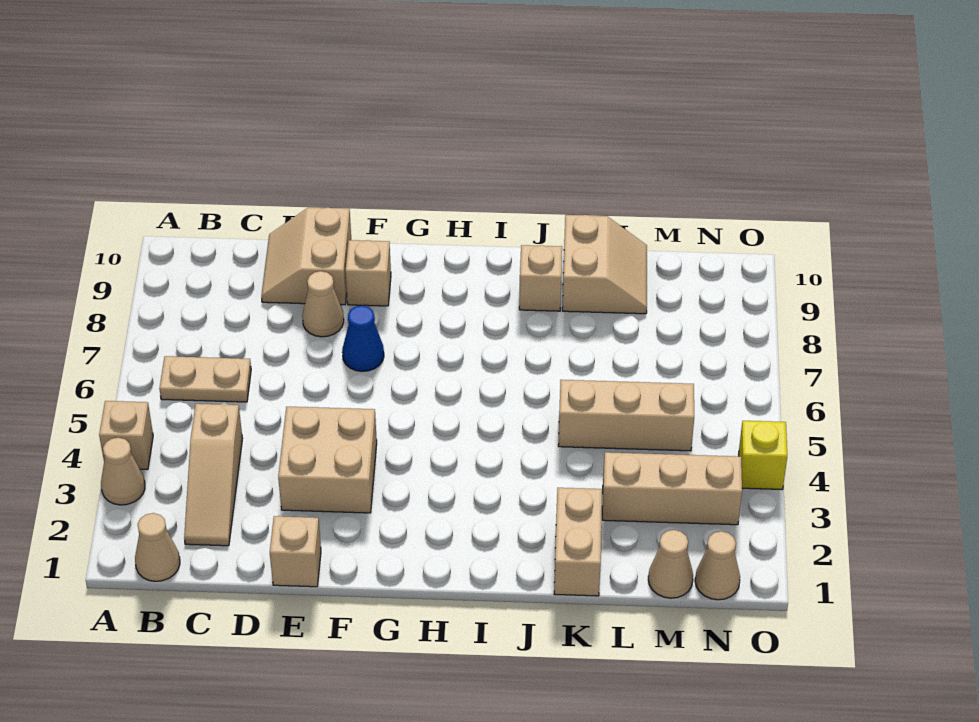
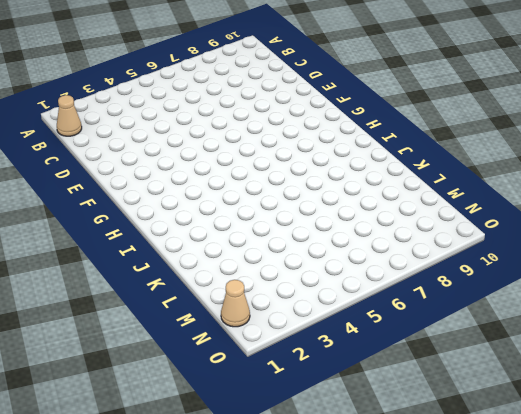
none -> tan cone A3 level 1
none -> tan brick A4 level 1
none -> tan plate B6:C6 level 1

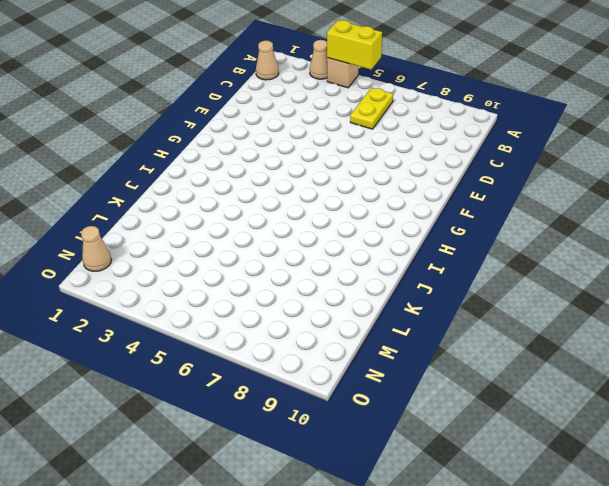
yellow brick A4:A5 level 2 -> none
yellow plate B6:C6 level 1 -> tan plate B6:C6 level 1
none -> tan slope C2:C4 level 1 top 4
none -> tan slope D9:E10 level 1 top E
none -> tan brick E1 level 1

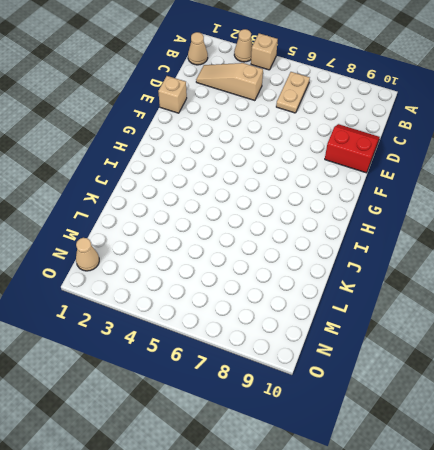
red slope D9:E10 level 1 top E -> tan slope D9:E10 level 1 top E
none -> tan brick E3:F4 level 1
none -> tan cone E8 level 1
none -> blue cone F7 level 1

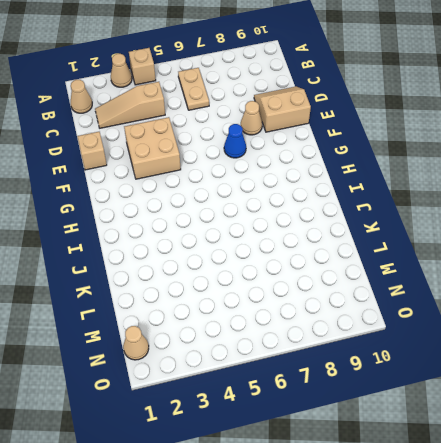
none -> tan brick F9 level 1
none -> tan brick J9 level 1
none -> tan brick K1:K2 level 1

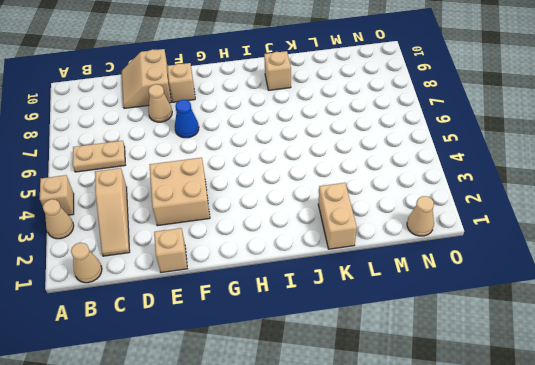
none -> tan brick K5:M5 level 1
none -> tan slope K9:L10 level 1 top K
none -> tan brick L3:N3 level 1

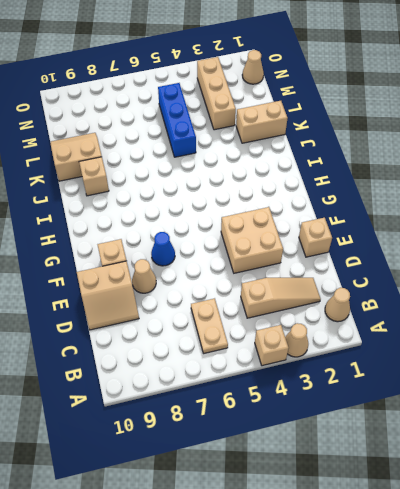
blue brick K5:M5 level 1 -> tan brick K5:M5 level 1
none -> tan cone M1 level 1
none -> yellow brick O4 level 1

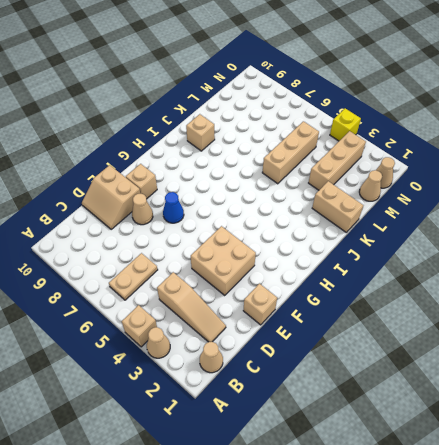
none -> tan slope K9:L10 level 1 top K

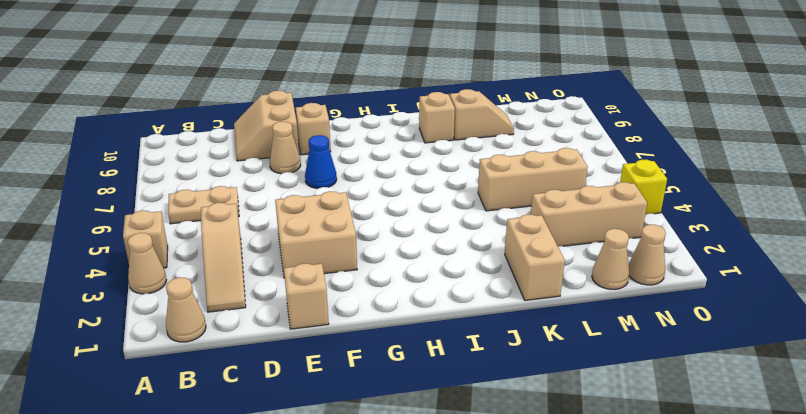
tan slope K9:L9 level 1 top K -> tan slope K9:L10 level 1 top K

